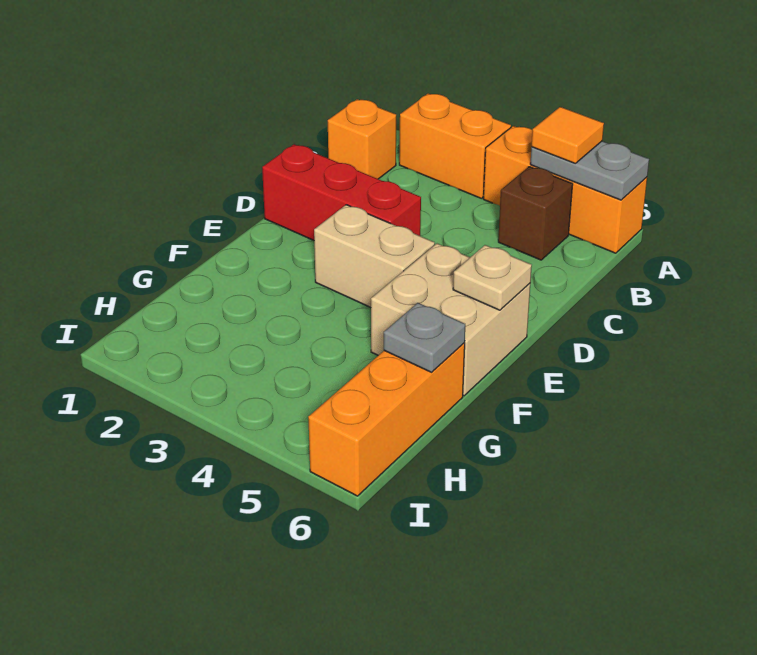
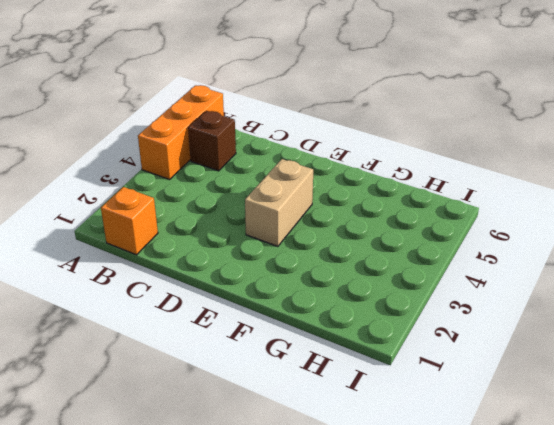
none -> orange brick A2:A3 level 1
none -> red brick D1:D3 level 1
none -> tan brick E5:F6 level 1

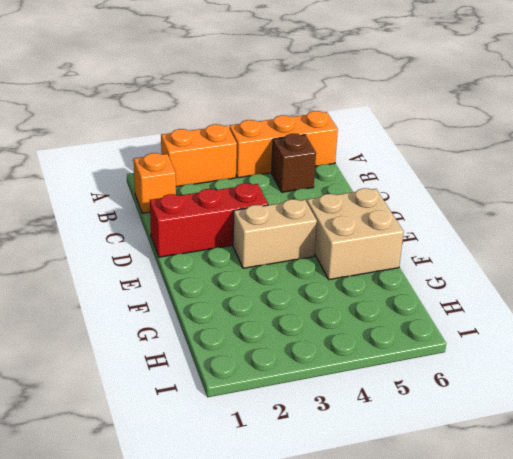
none -> orange brick G6:I6 level 1
none -> grey plate A5:A6 level 2
none -> tan plate E6 level 2

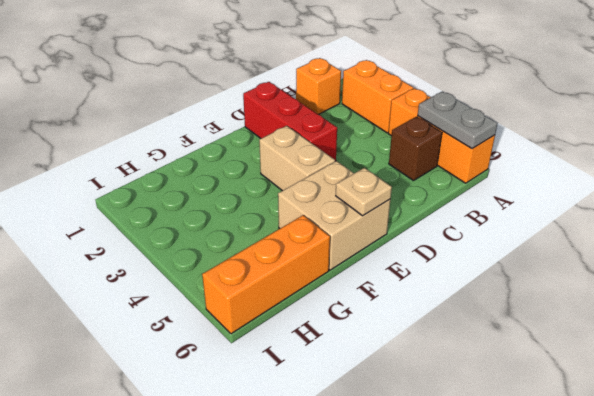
none -> grey plate G6 level 2
none -> orange tile A5 level 3

